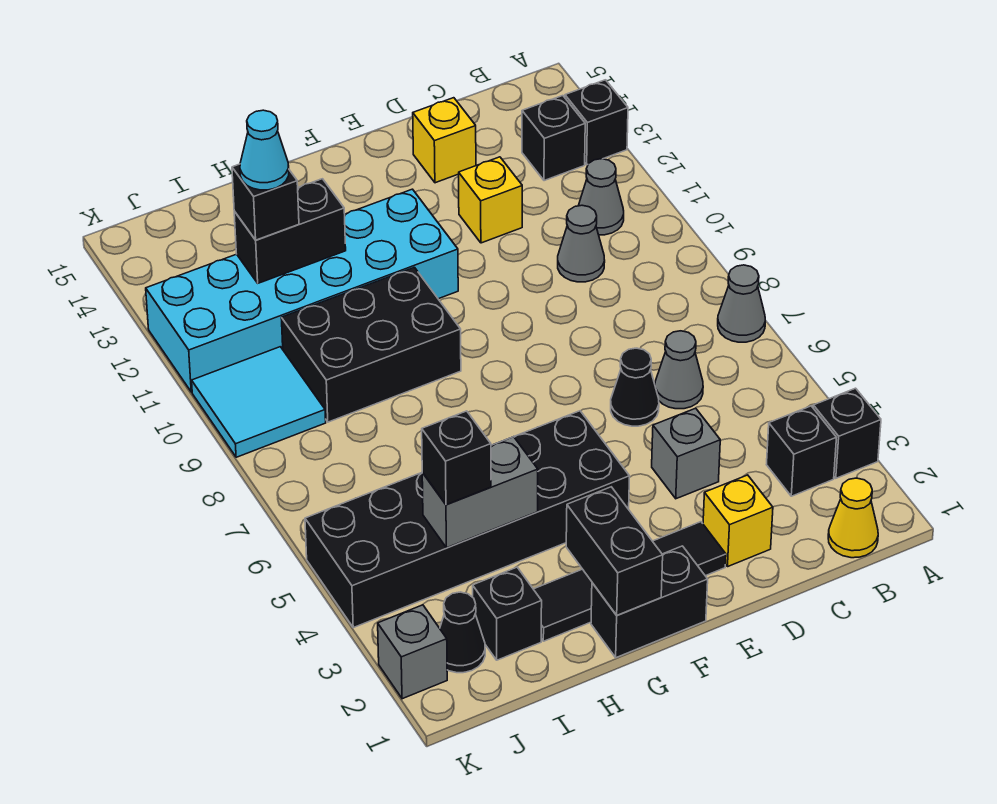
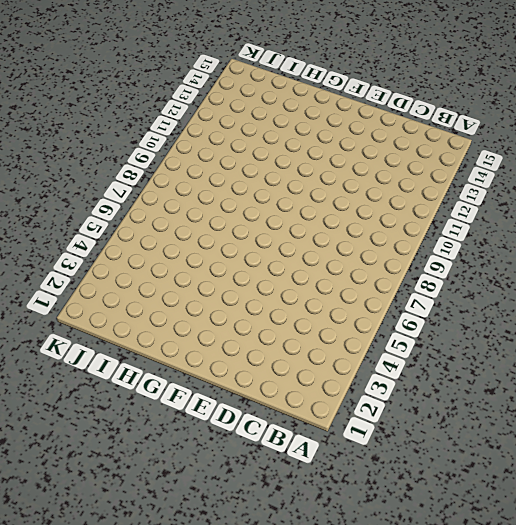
none -> black brick A3 level 1
none -> grey cone A7 level 1
none -> black brick A13 level 1

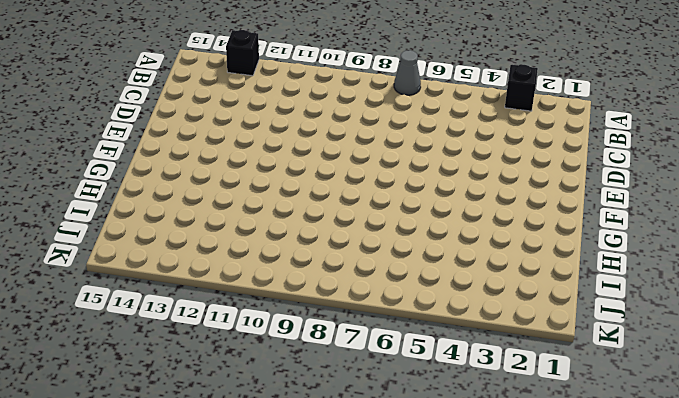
none -> yellow cone B1 level 1
none -> black brick B3 level 1
none -> grey cone B11 level 1

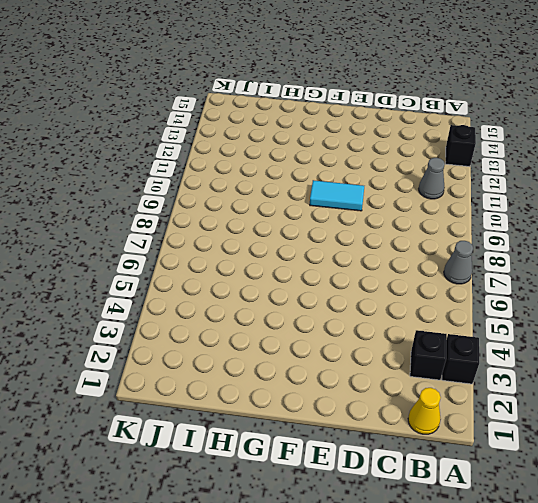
cyan tile E10:F10 level 1 -> none
none -> black brick B13 level 1
none -> grey cone C6 level 1
none -> grey cone C10 level 1

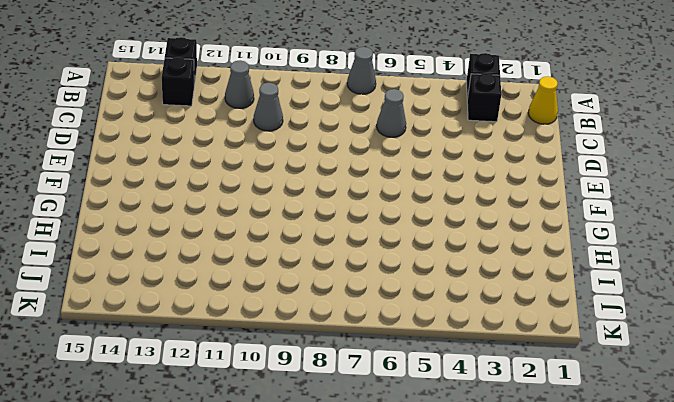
none -> yellow brick D2 level 1
none -> grey brick D4 level 1
none -> black cone D6 level 1

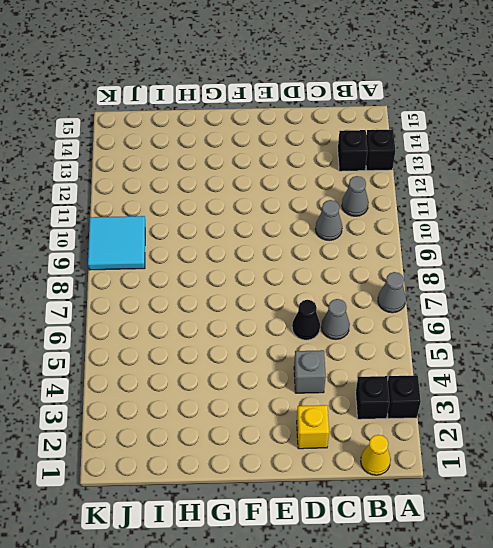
none -> yellow brick D12 level 1
none -> yellow brick D14 level 1
none -> black tile E2:H2 level 1

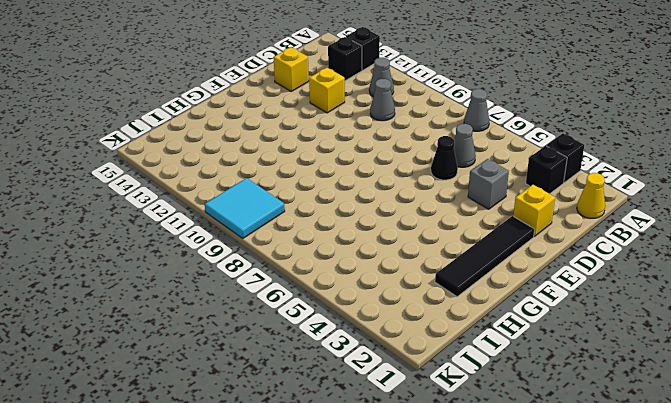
none -> black brick F1:G1 level 1
none -> black brick F4:K5 level 1
none -> cyan brick F11:K12 level 1

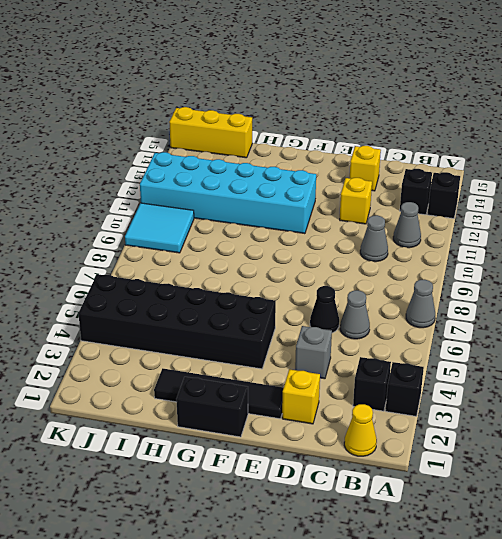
yellow brick I15:K15 level 1 -> none
none -> black brick G9:I10 level 1
none -> black brick I2 level 1
none -> black cone J2 level 1

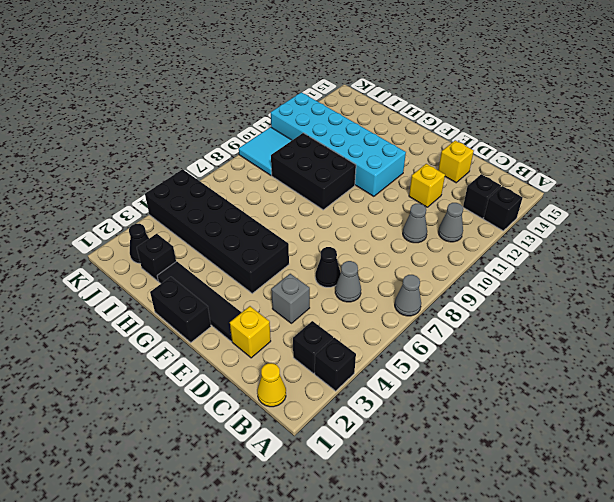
none -> grey brick K2 level 1
none -> black brick G1:G2 level 2
none -> grey brick H4:I4 level 2

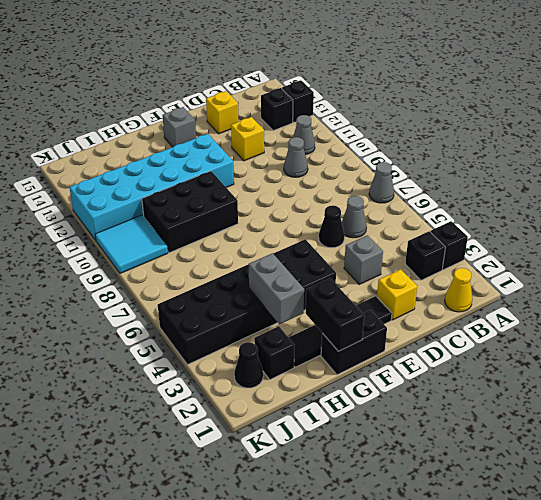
grey brick F14 level 1 -> grey brick K2 level 1
grey brick H3:H4 level 2 -> grey brick H4:I4 level 2
none -> black brick H12:I12 level 2
none -> black brick I4 level 3
none -> black brick I12 level 3

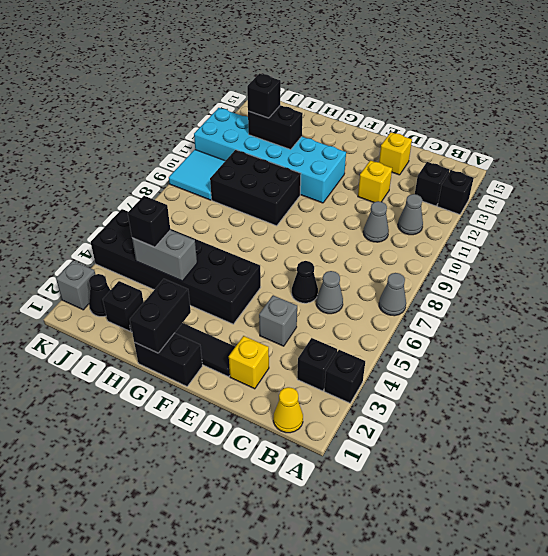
none -> cyan cone I12 level 4

